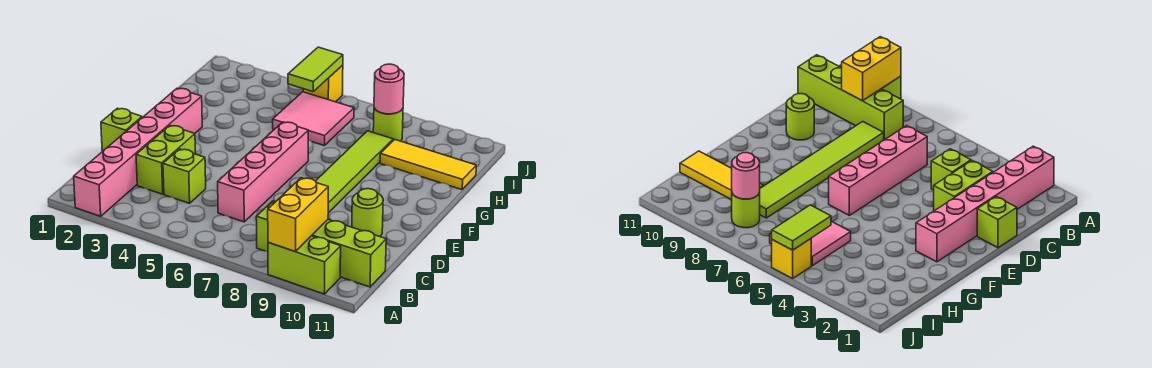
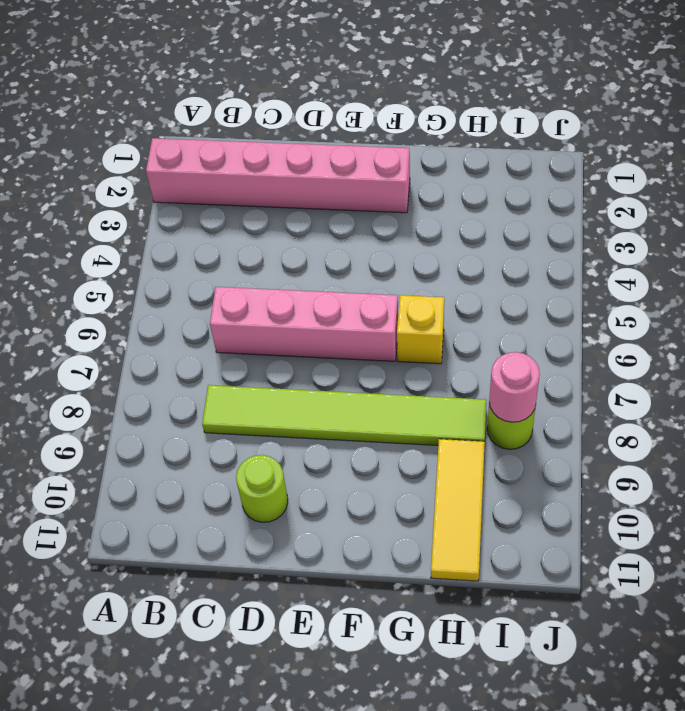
yellow brick G6 level 1 -> yellow brick J5 level 1
none -> lime brick A9:A10 level 1
none -> lime brick B8:B11 level 1
none -> lime brick C3:D3 level 1

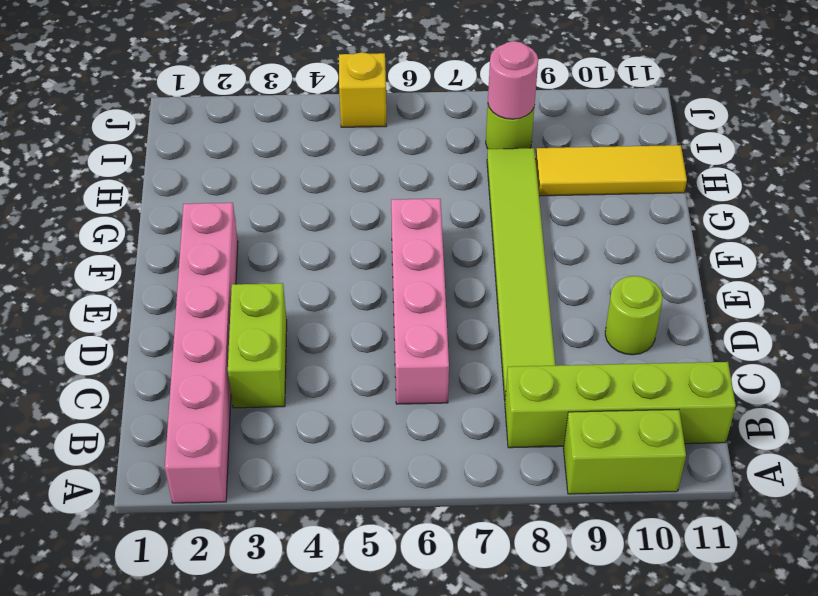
none -> lime brick C4 level 1
none -> lime brick D1 level 1
none -> pink tile H5:I6 level 1

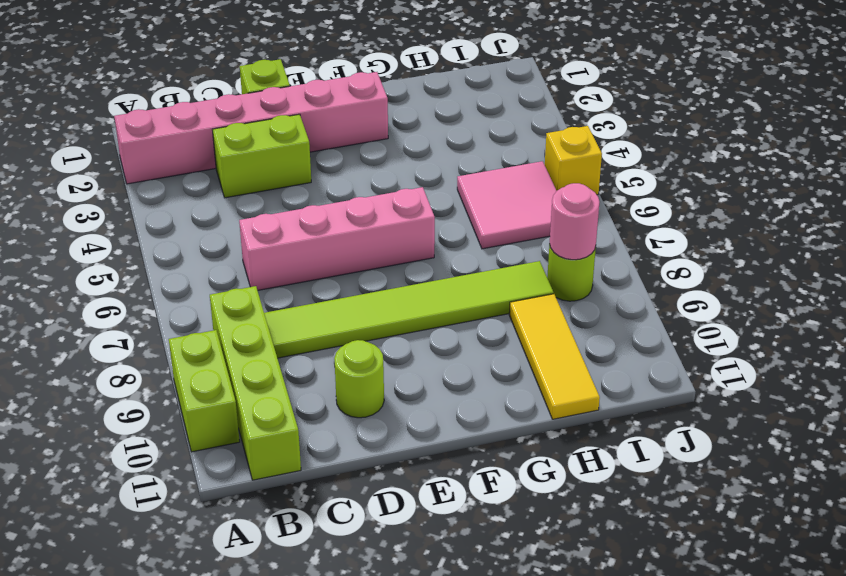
none -> lime brick C4 level 1
none -> yellow brick A9:B9 level 2
none -> lime tile I5:J5 level 2

